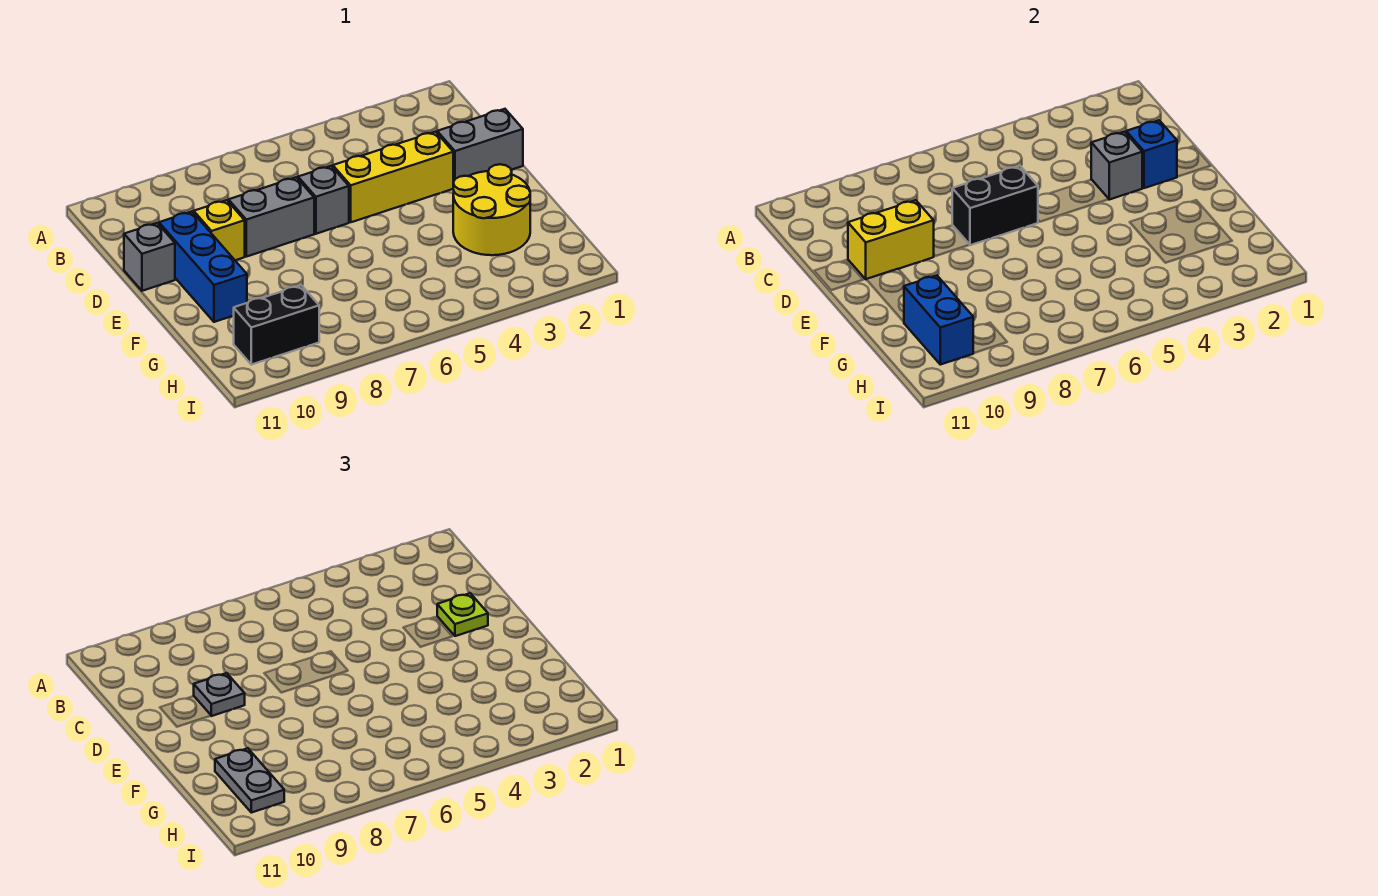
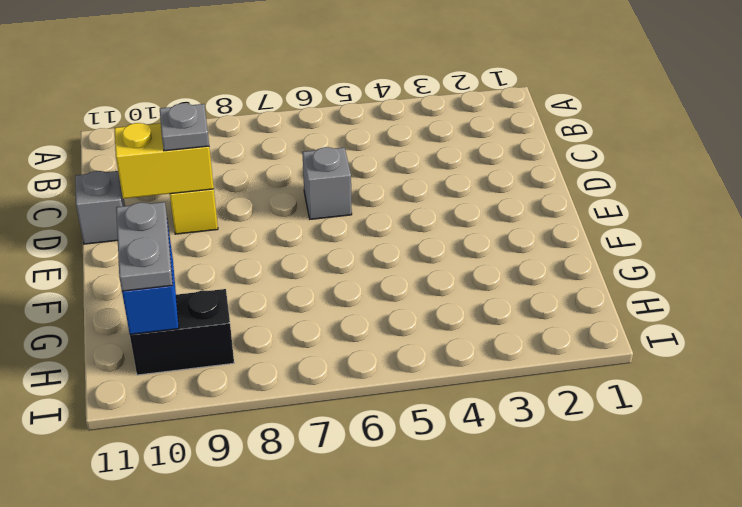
none -> grey brick D1:D2 level 1
none -> yellow brick D3:D5 level 1
none -> grey brick D7:D8 level 1

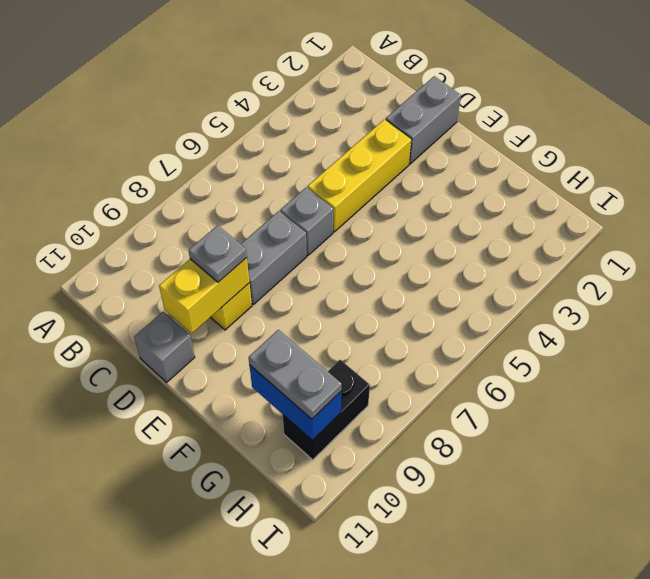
none -> blue brick D10:F10 level 1
none -> yellow round brick F2:G3 level 1
none -> blue brick D2 level 2

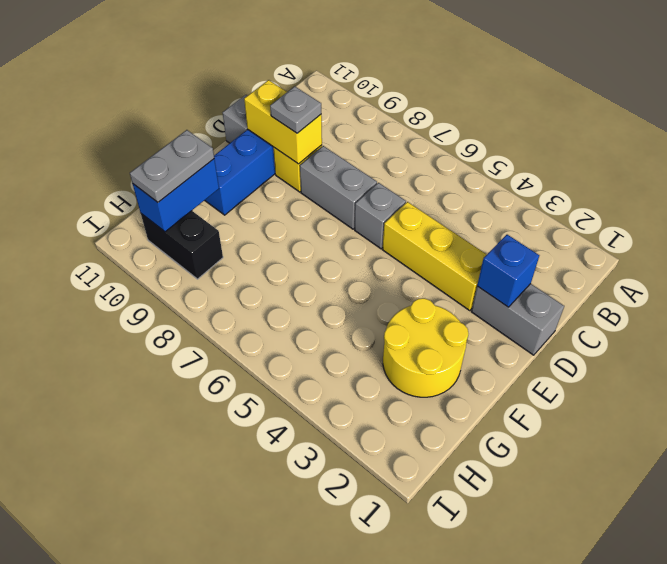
none -> grey brick D3 level 2
none -> black brick D6:D7 level 2
none -> lime plate D2 level 3

